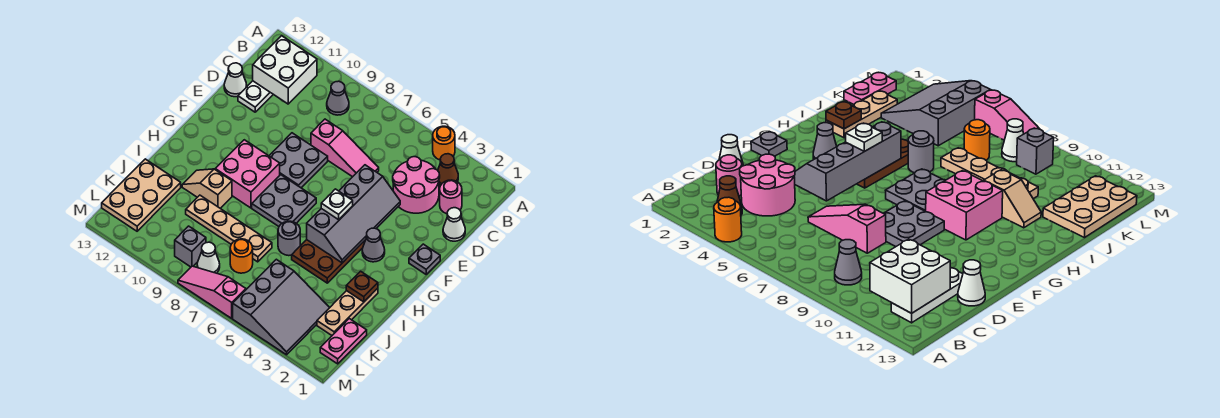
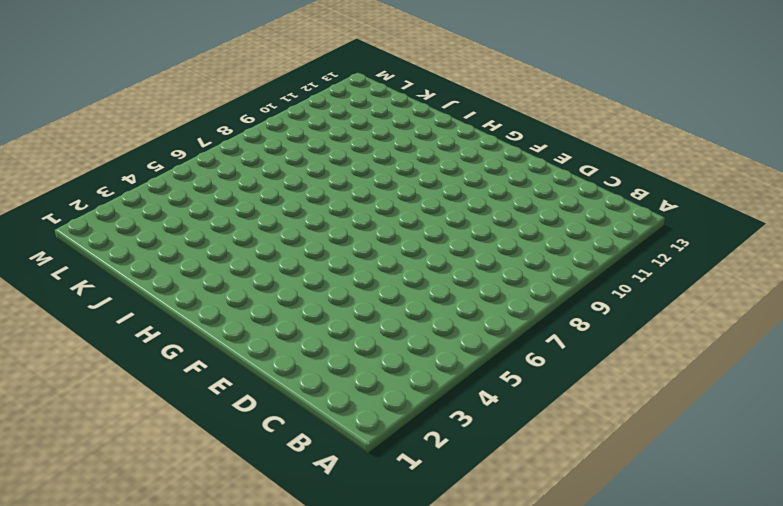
none -> orange round brick A4 level 1
none -> brown cone B3 level 1
none -> grey cone B9 level 1
none -> white plate B12:D12 level 1

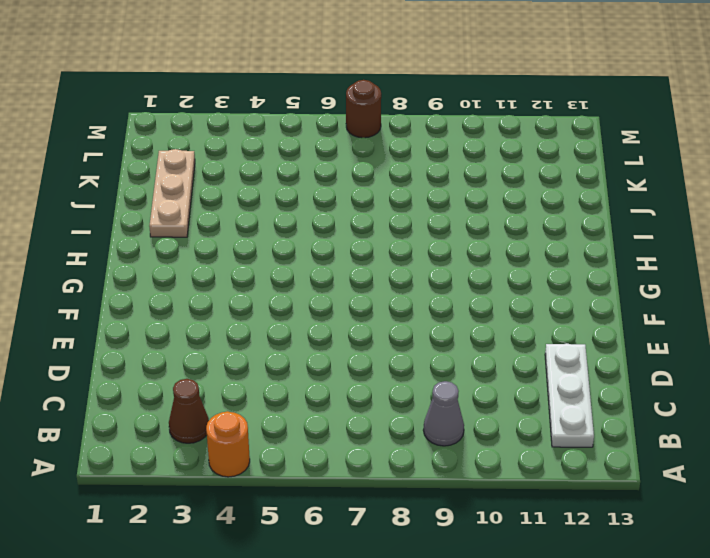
brown round brick M7 level 1 -> pink slope M6:M8 level 1 top 6
none -> pink round brick C2 level 1
none -> pink round brick C3:D4 level 1
none -> white cone D1 level 1
none -> pink slope D6:D8 level 1 top 8

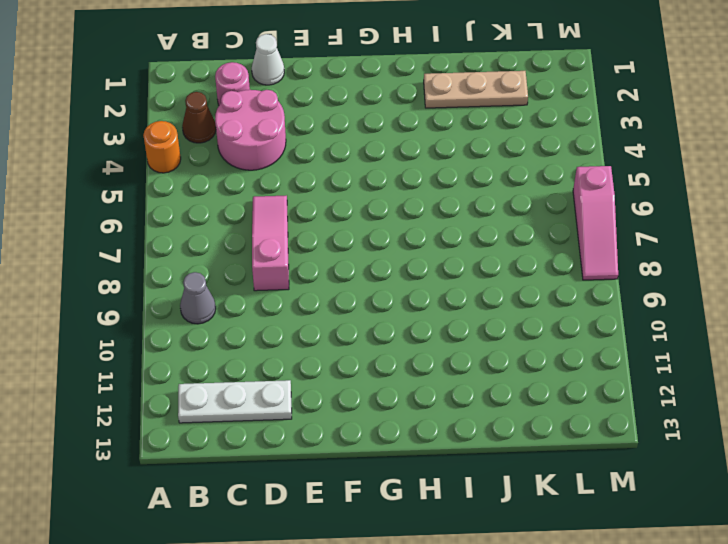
none -> white cone D13 level 1
none -> grey plate E8:F9 level 1
none -> grey plate F1 level 1
none -> grey cone G3 level 1

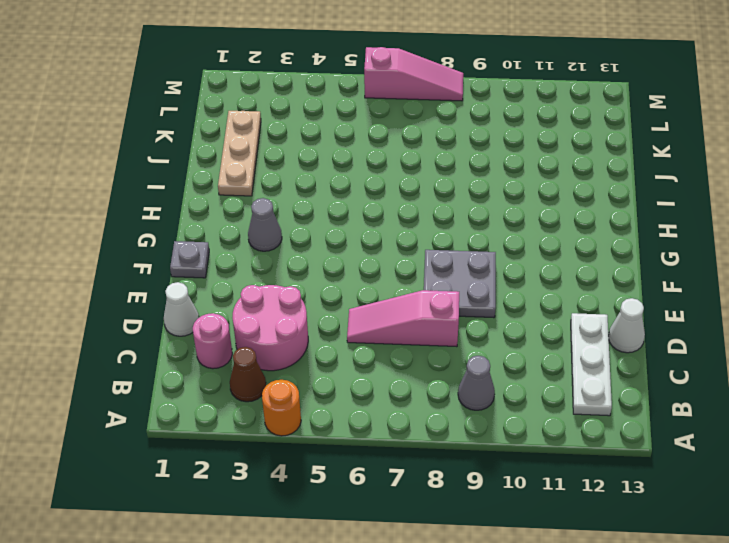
none -> brown plate G4:I5 level 1
none -> grey plate G7:H8 level 1
none -> pink brick G9:H10 level 1
none -> grey round brick I6 level 1

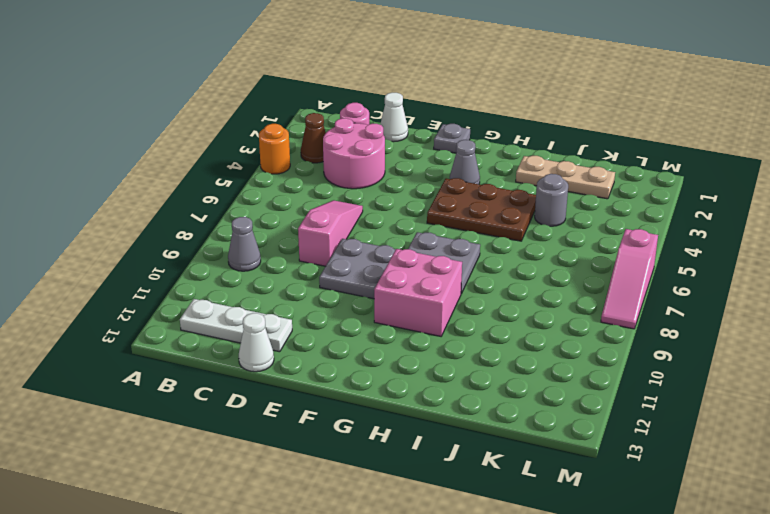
grey round brick J4 level 1 -> grey round brick I6 level 1
none -> tan slope I10:I11 level 1 top 10
none -> tan plate J7:J10 level 1
none -> tan plate J12:L13 level 1
none -> pink plate K1:L1 level 1

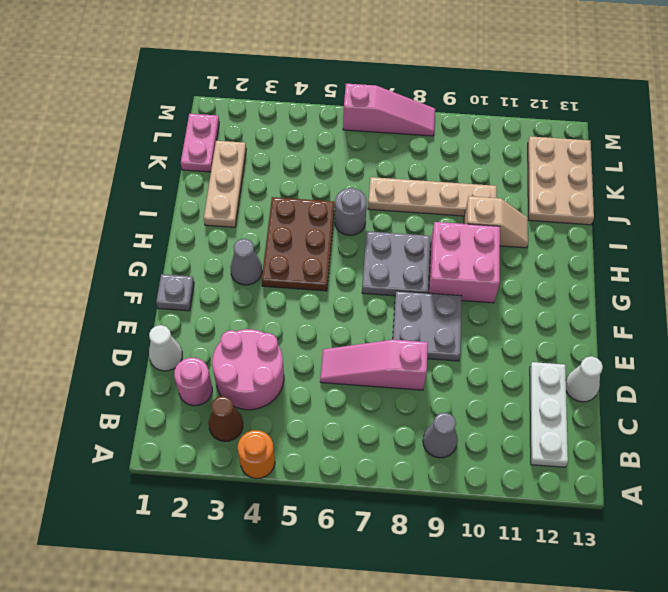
none -> grey slope K3:M5 level 1 top 5
none -> orange round brick K7 level 1
none -> white cone L8 level 1
none -> grey brick L9 level 1

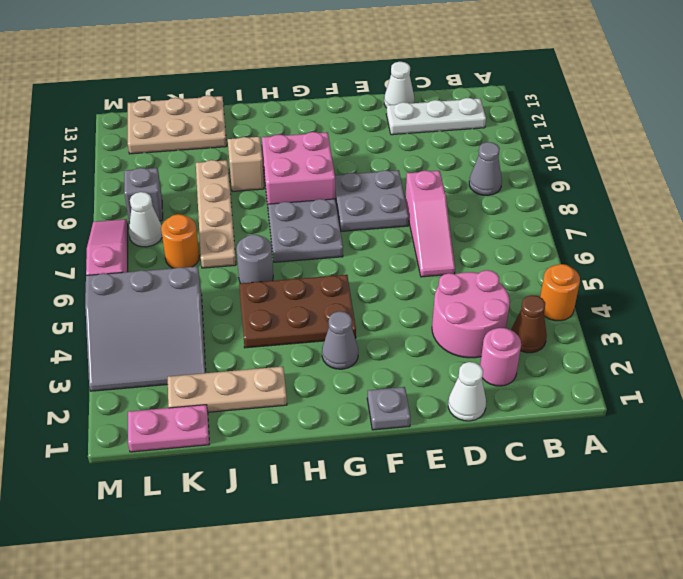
none -> white brick B11:C12 level 2
none -> grey slope E4:H5 level 2 top 5
none -> brown plate I2 level 2
none -> white plate G5 level 3

